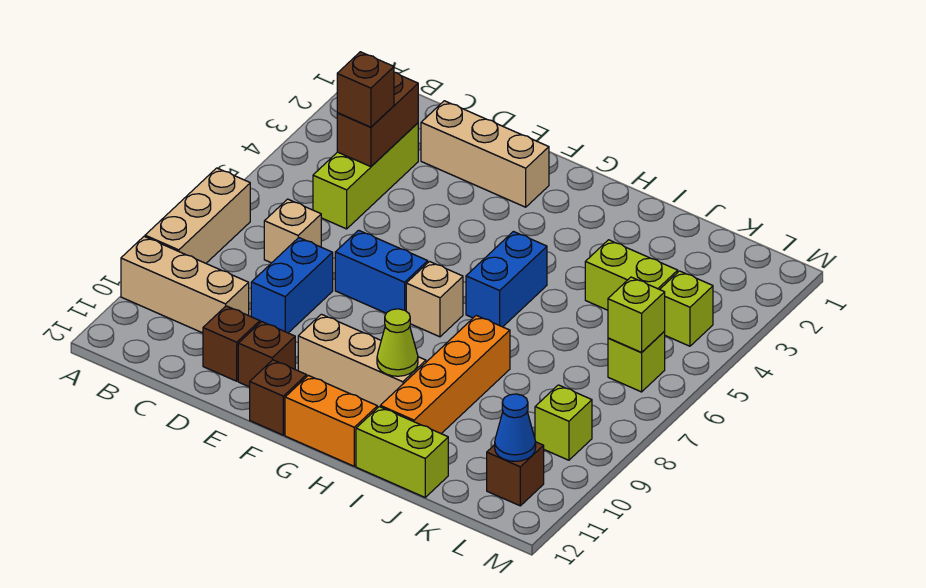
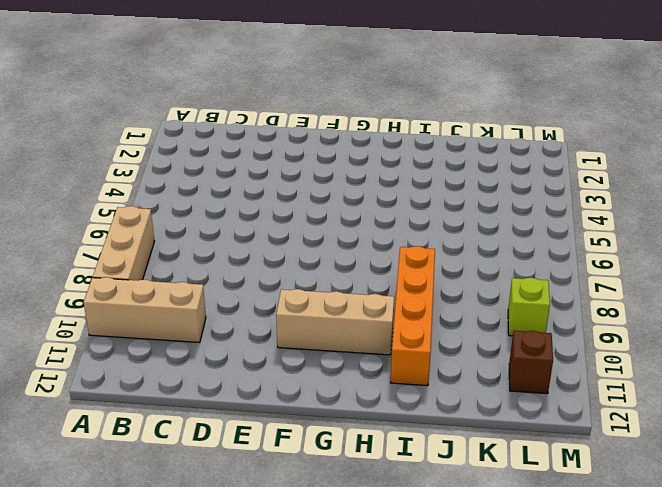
none -> lime brick C3:C5 level 1
none -> tan brick C7 level 1
none -> tan brick D2:F2 level 1

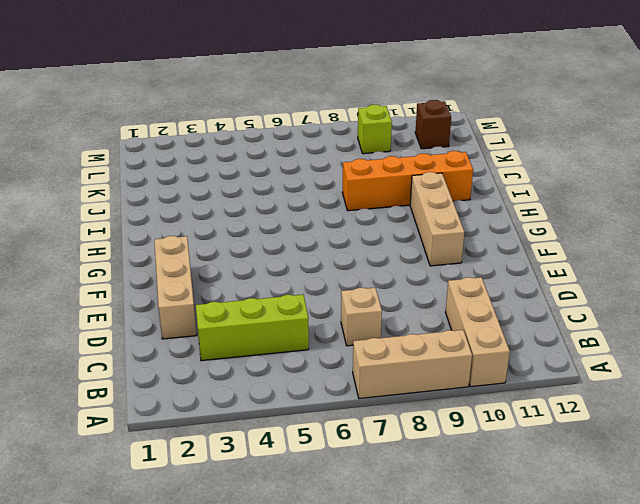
none -> blue brick D8:D9 level 1
none -> brown brick D11 level 1
none -> blue brick E7:F7 level 1

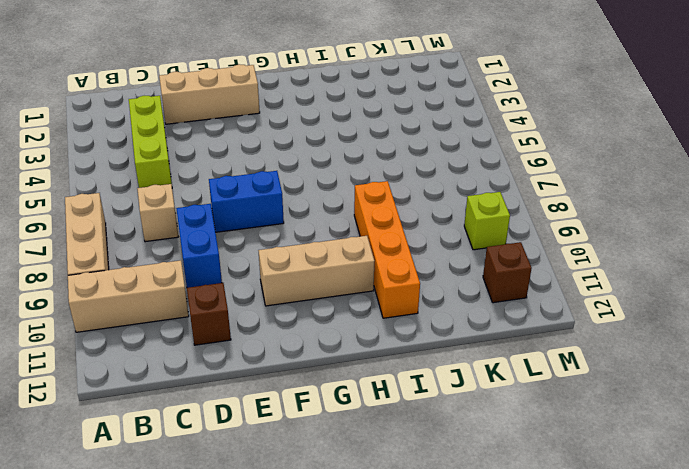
none -> brown brick E11 level 1
none -> brown brick F12 level 1
none -> tan brick G7 level 1

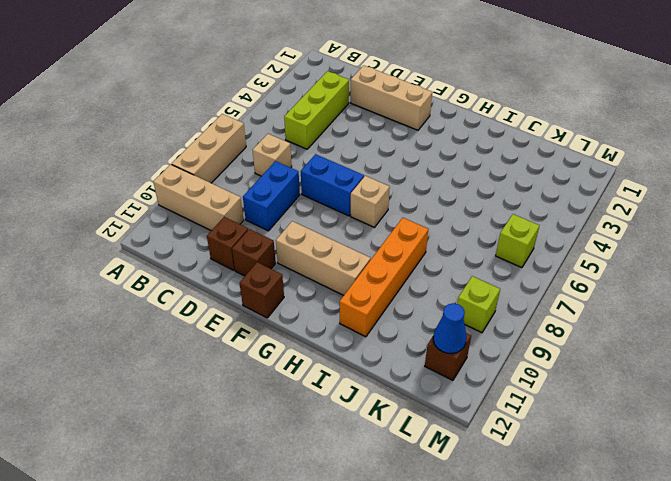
none -> orange brick G12:H12 level 1
none -> blue brick H5:H6 level 1
none -> lime brick I12:J12 level 1

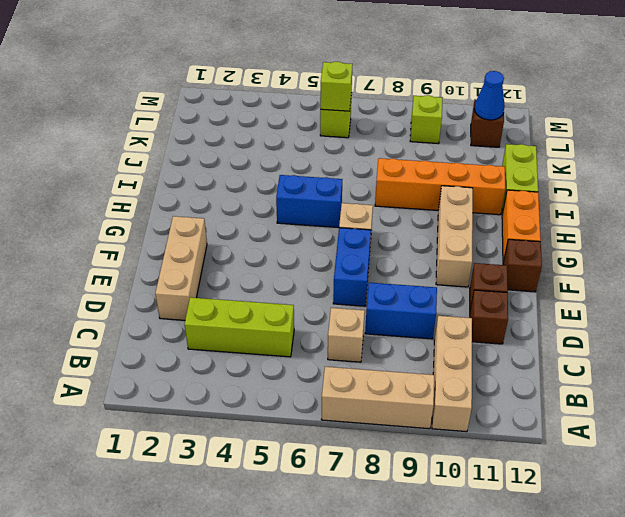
none -> lime brick J4:K4 level 1
none -> lime brick L4 level 1
none -> brown brick C3:C4 level 2

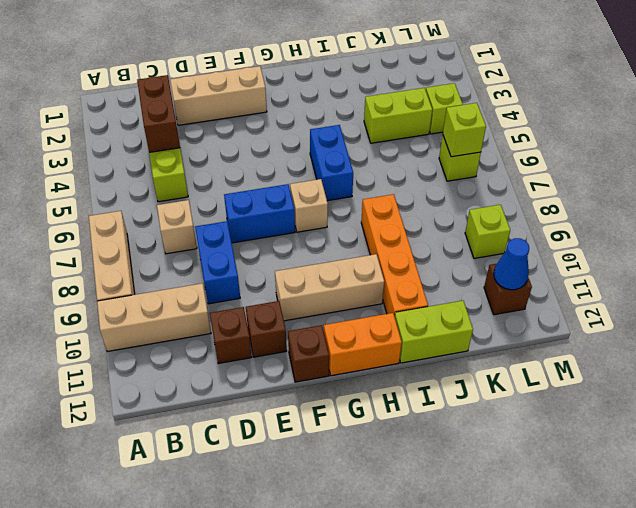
none -> lime cone H10 level 2
none -> brown brick C4 level 3

